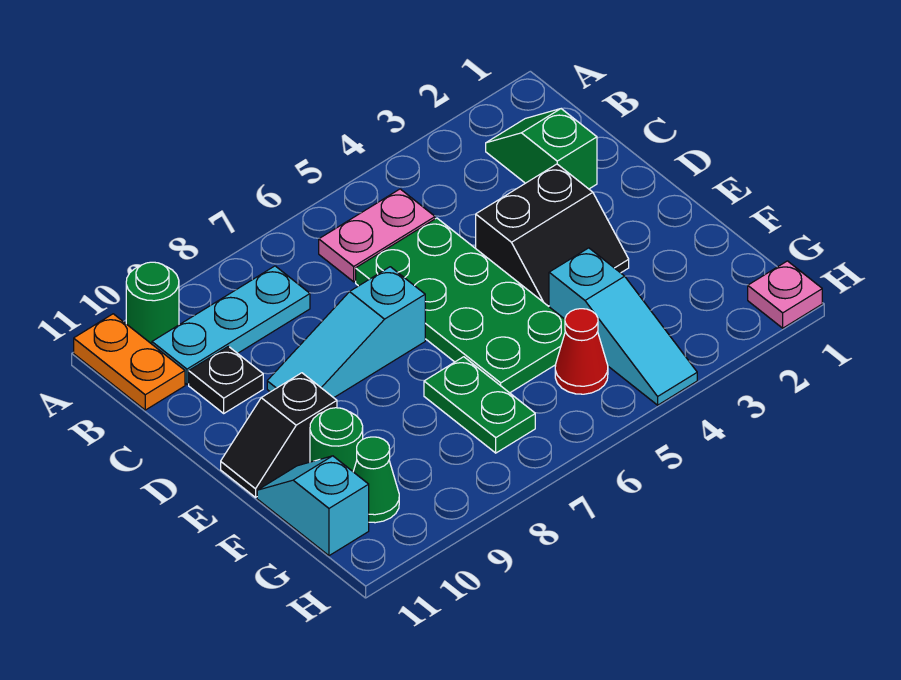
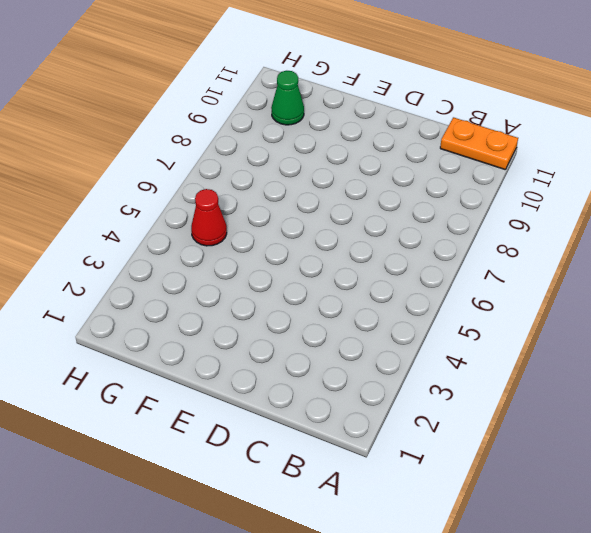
none -> green round brick A10 level 1
none -> green slope B2:C2 level 1 top C
none -> pink plate B5:B6 level 1

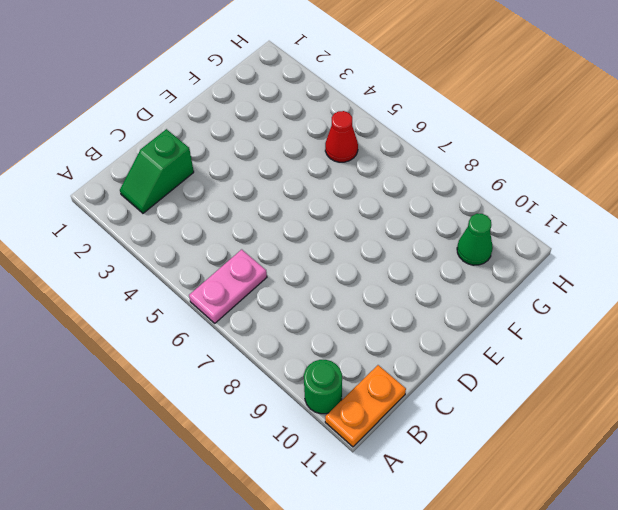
pink plate A6:B6 level 1 -> pink plate B5:B6 level 1
none -> cyan plate B8:B10 level 1
none -> green plate C5:F6 level 1
none -> black plate C10 level 1

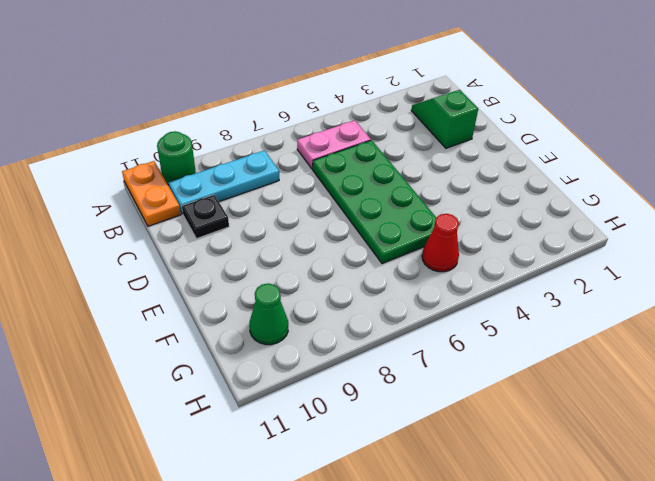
none -> black slope D3:E4 level 1 top D
none -> cyan slope D7:D9 level 1 top 7
none -> black slope E10:E11 level 1 top 10

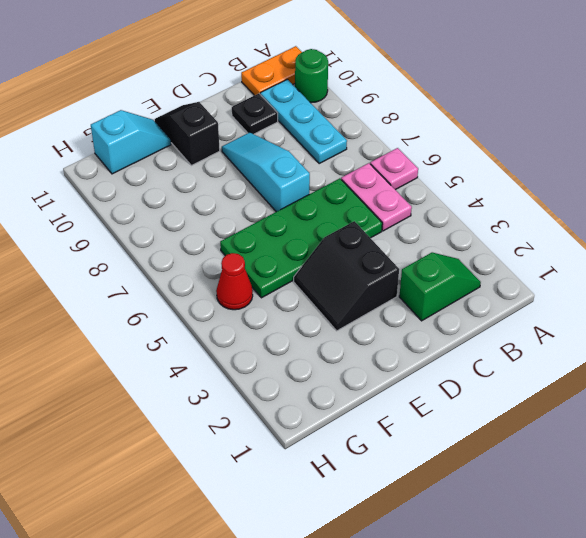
pink plate A6 level 1 -> pink plate H1 level 1
none -> cyan slope F4:H4 level 1 top F
none -> green plate F7:G7 level 1
none -> green round brick F10 level 1

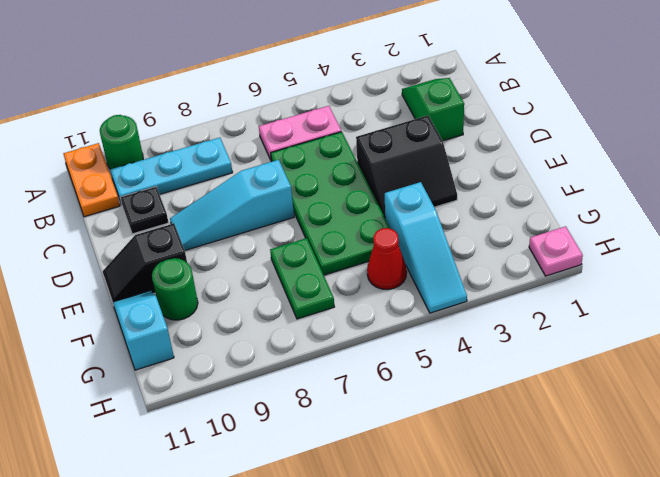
none -> green cone G10 level 1

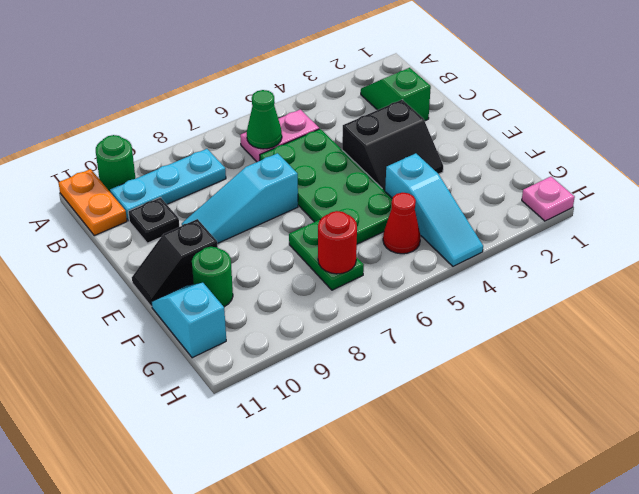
green cone B6 level 2 -> green cone G10 level 1
red round brick G7 level 2 -> none

